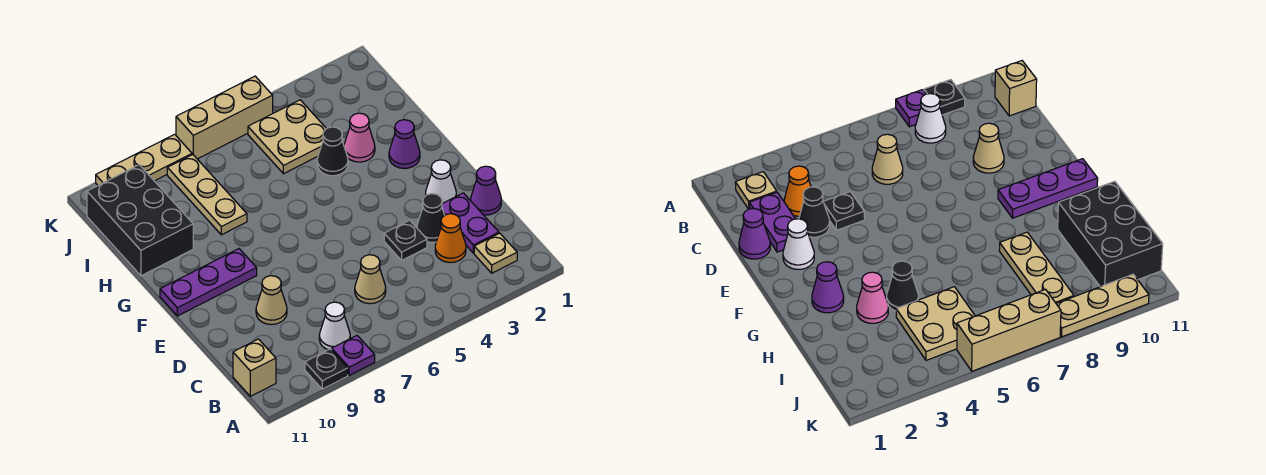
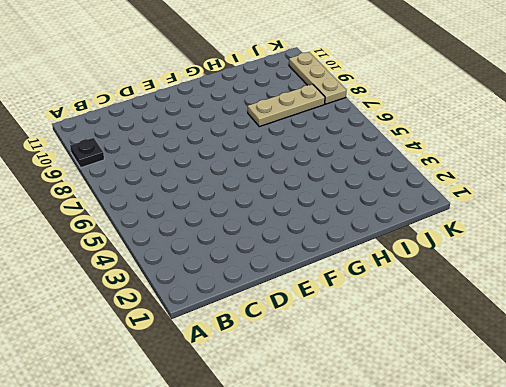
none -> purple plate A8 level 1
none -> tan plate B2 level 1
none -> white cone B8 level 1

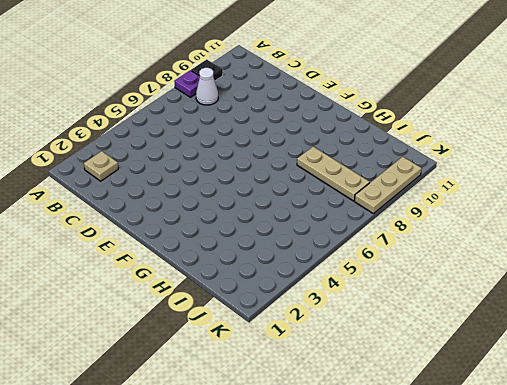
none -> tan brick B11 level 1
none -> purple plate C2:D2 level 1
none -> orange cone C3 level 1

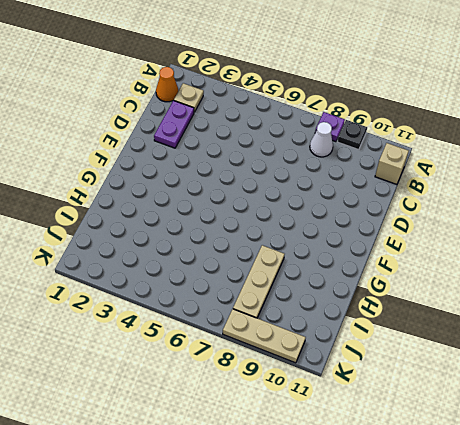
orange cone B1 level 1 -> orange cone C3 level 1
none -> tan cone C6 level 1
none -> purple cone D1 level 1
none -> black cone D3 level 1

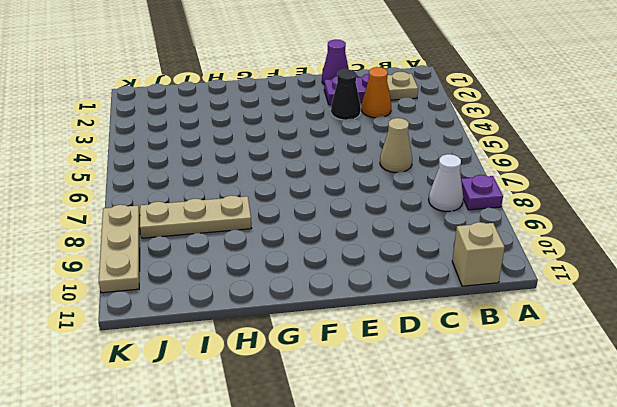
none -> black plate A9 level 1
none -> black plate D4 level 1
none -> tan cone D9 level 1

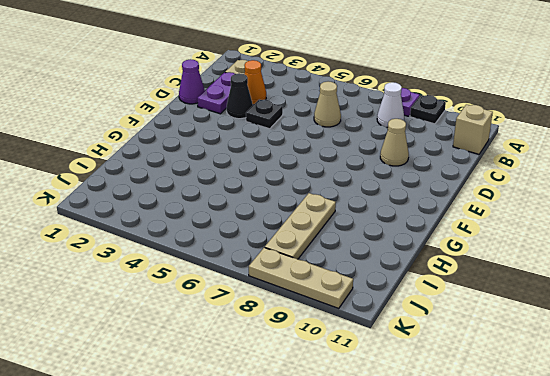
none -> white cone E2 level 1
none -> purple plate F9:F11 level 1
none -> purple cone G2 level 1

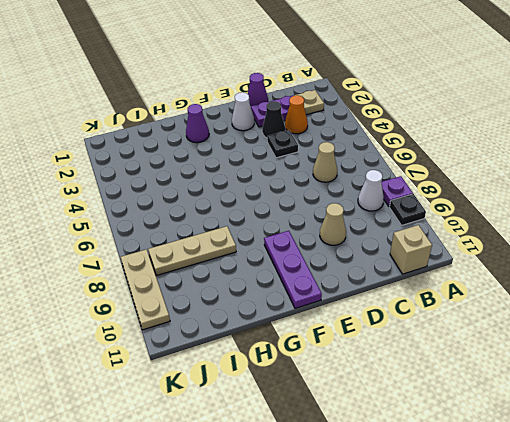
none -> pink cone H3 level 1
none -> black cone H4 level 1
none -> black brick H10:J11 level 1

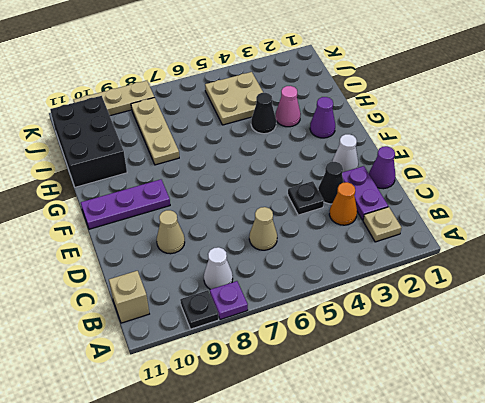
none -> tan brick K5:K7 level 1

